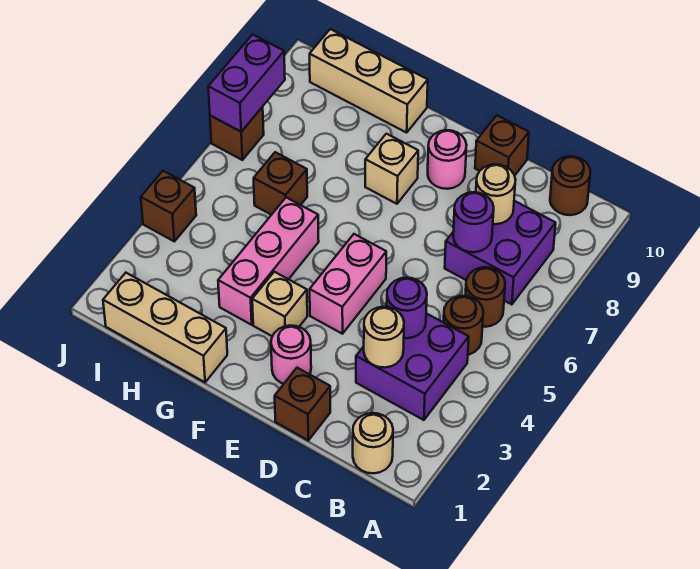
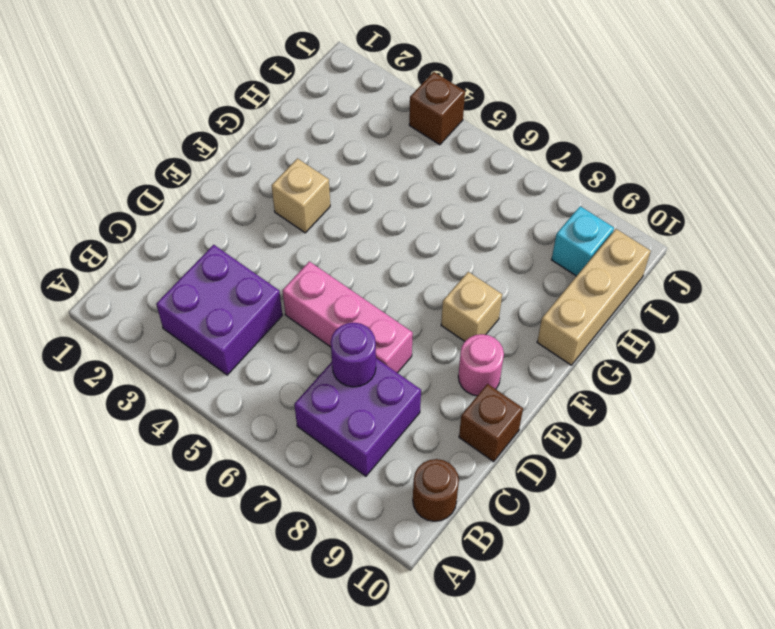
pink brick D5:D7 level 1 -> pink brick G3:G5 level 1
cyan brick I9 level 1 -> none
none -> tan round brick B1 level 1
none -> brown round brick B5 level 1
none -> brown round brick B6 level 1

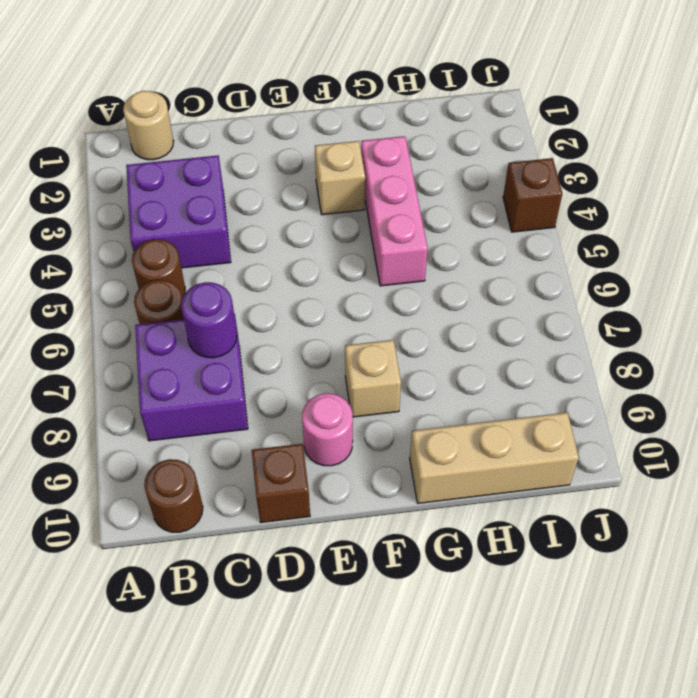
none -> brown brick D1 level 1
none -> pink round brick E2 level 1
none -> pink brick E4:E5 level 1

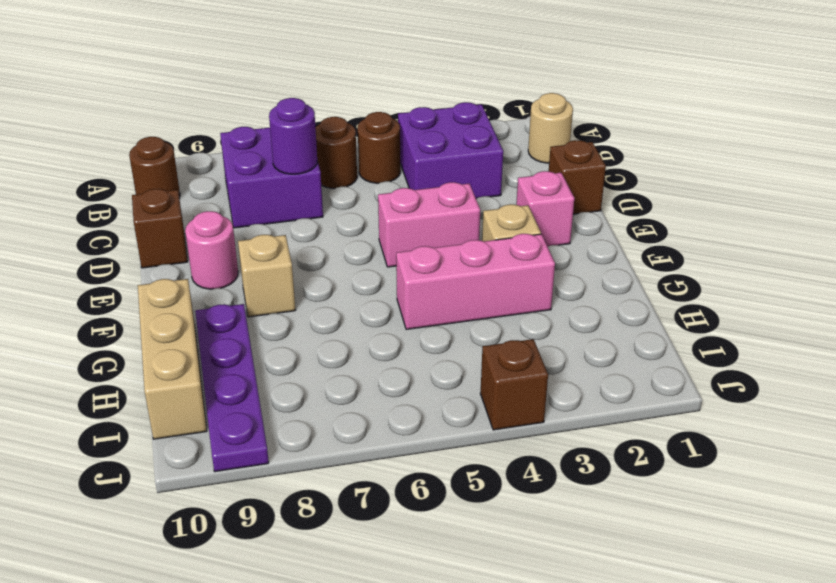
pink brick E2 level 1 -> pink round brick E2 level 1
purple plate G9:J9 level 1 -> none
none -> tan brick G1:I1 level 1
none -> brown brick H6 level 1
none -> brown brick J7 level 1

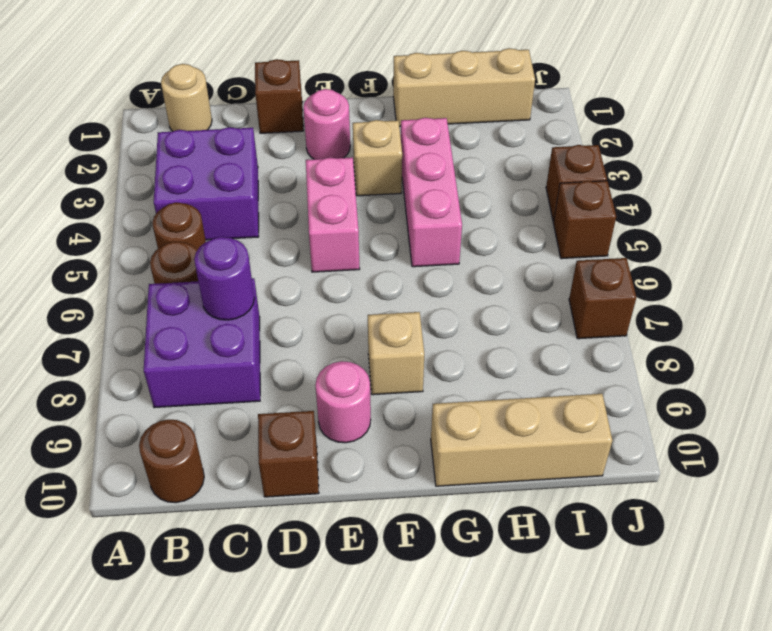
brown brick J5 level 1 -> brown brick H6 level 1
none -> tan round brick C3 level 2
none -> purple round brick C4 level 2
none -> tan round brick C8 level 2

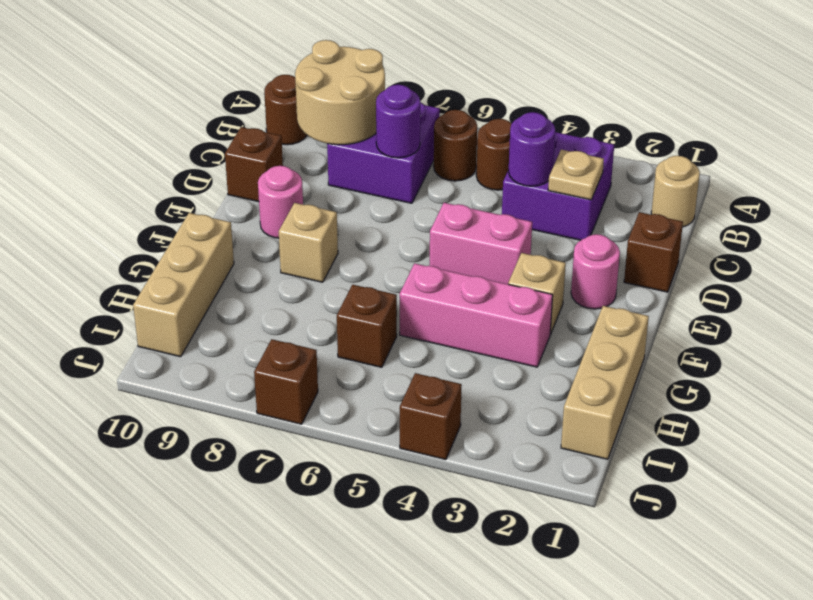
tan round brick B8:C9 level 2 -> tan round brick C8 level 2
tan plate C3 level 2 -> tan round brick C3 level 2
none -> purple brick J7:J8 level 2

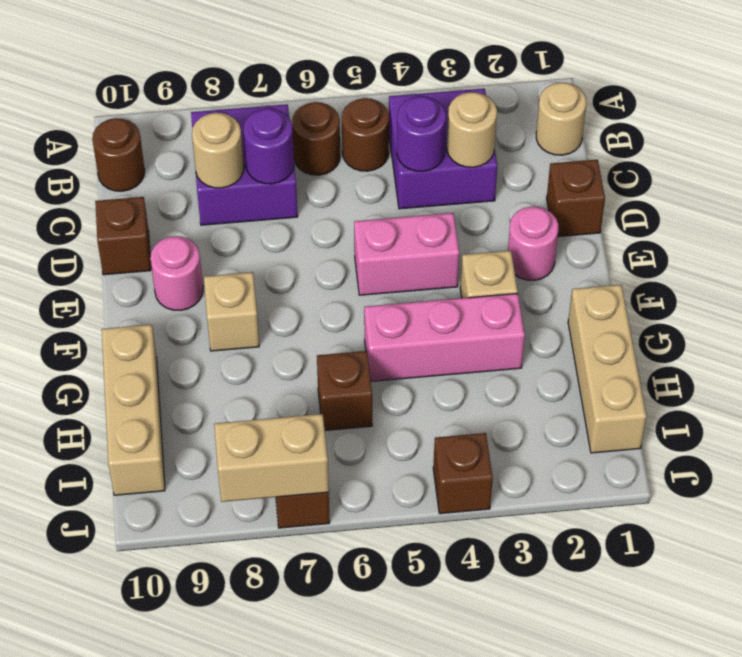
tan brick J7:J8 level 2 -> purple brick J7:J8 level 2

